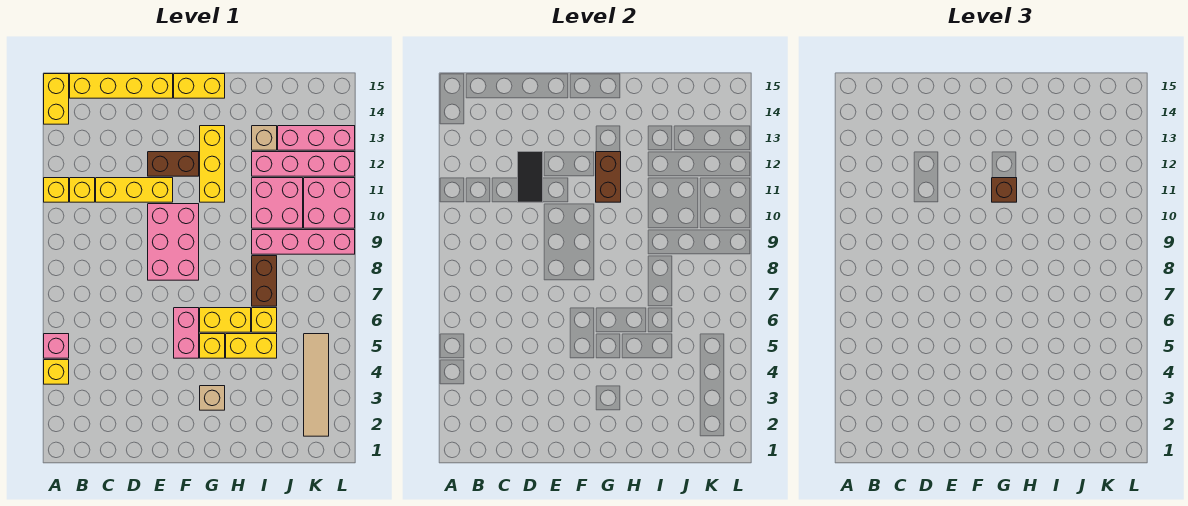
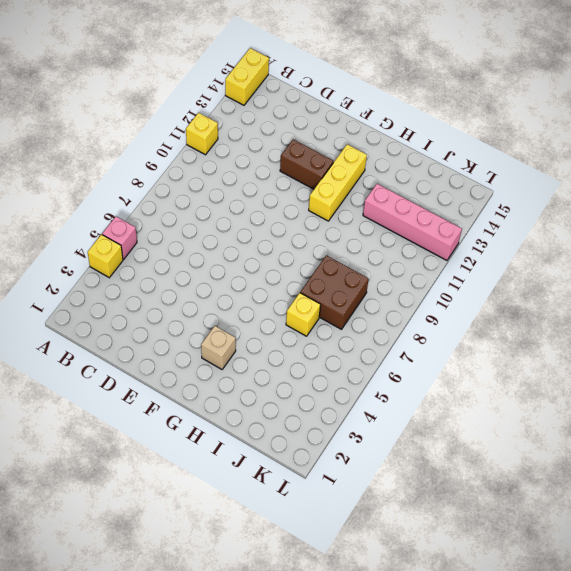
brown brick I7:J8 level 1 -> brown brick I7:I8 level 1
none -> yellow brick B11 level 1
none -> yellow brick B15:E15 level 1
none -> yellow brick C11:E11 level 1

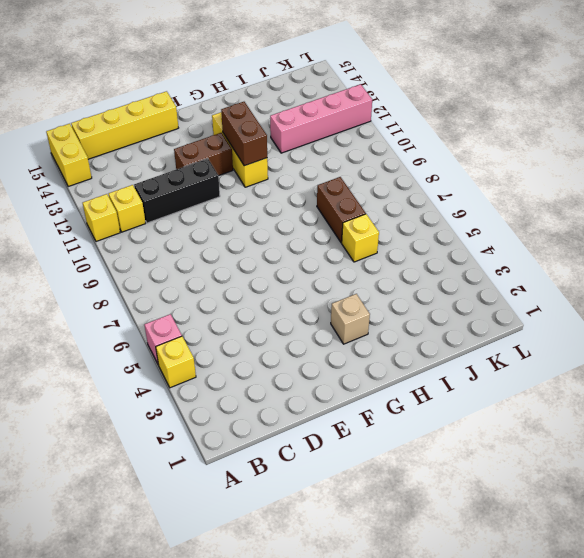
black brick C11:E11 level 1 -> yellow brick C11:E11 level 1
none -> pink brick E8:F10 level 1
none -> pink brick F5:F6 level 1
none -> yellow brick F15:G15 level 1

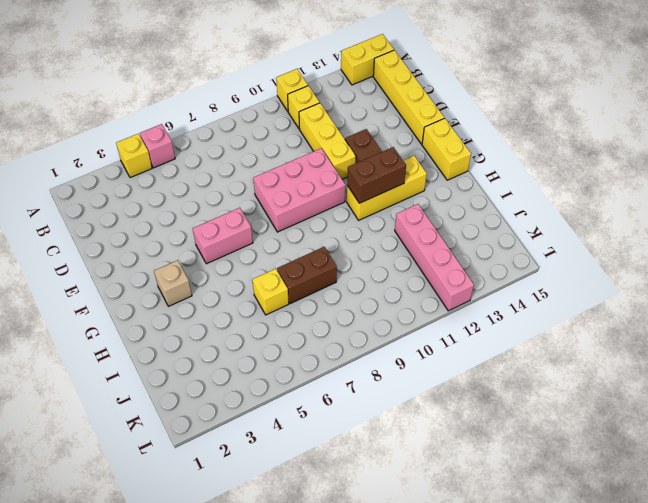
none -> yellow brick G5 level 1
none -> yellow brick G6:H6 level 1
none -> yellow brick H5:I5 level 1

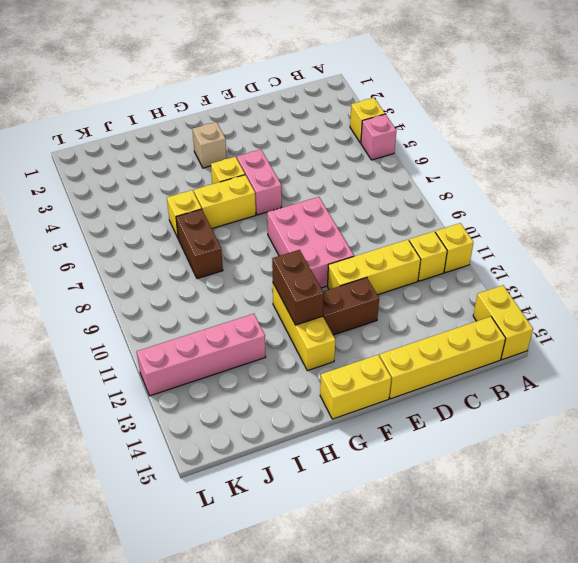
none -> yellow brick H5:I5 level 1
none -> pink brick I9:L9 level 1
none -> pink brick I10:J11 level 1

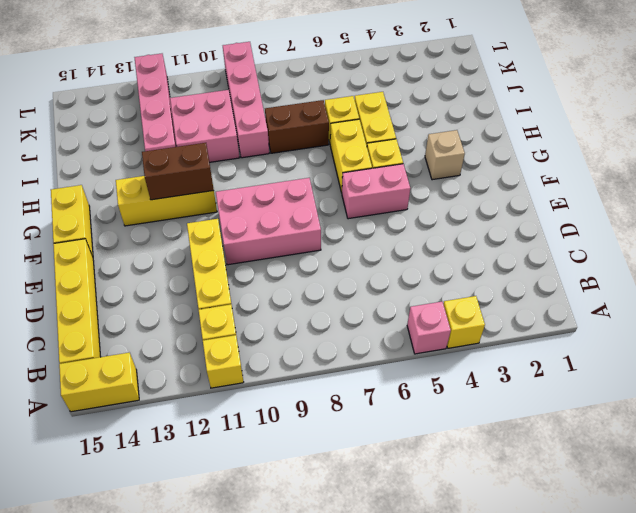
none -> brown brick E12:F12 level 1
none -> tan brick I13 level 1
none -> pink brick J13:L13 level 1

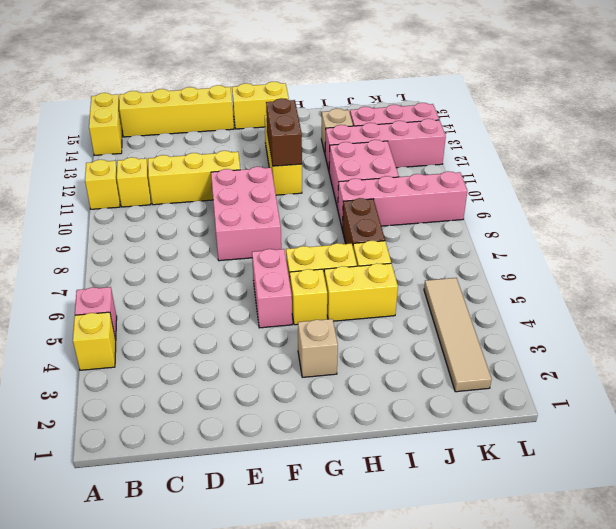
none -> brown brick E12:F12 level 1
none -> pink brick K10:L11 level 1
none -> black tile D11:D12 level 2

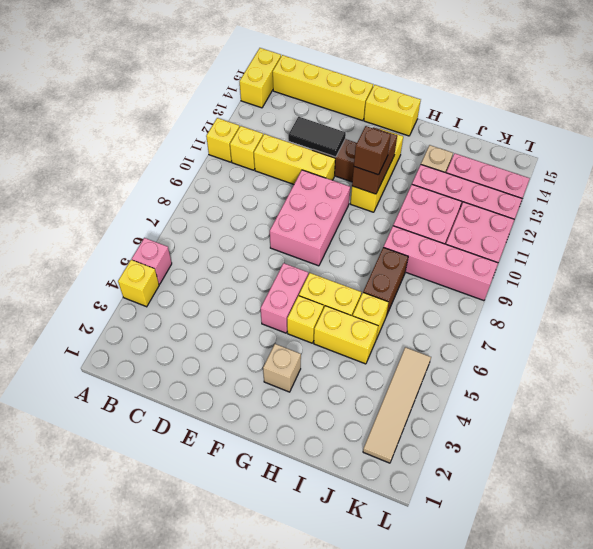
black tile D12:E12 level 2 -> black tile D11:D12 level 2

